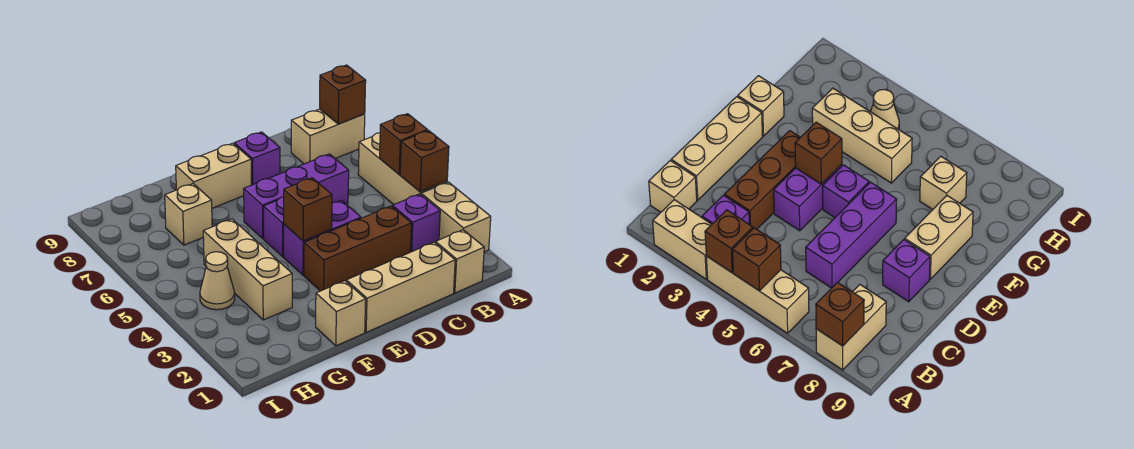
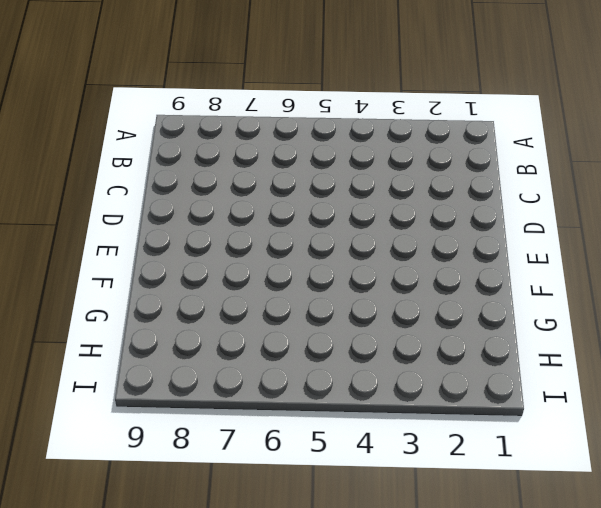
none -> tan brick A2:A3 level 1
none -> tan brick A4:A6 level 1
none -> tan brick A8:B8 level 1

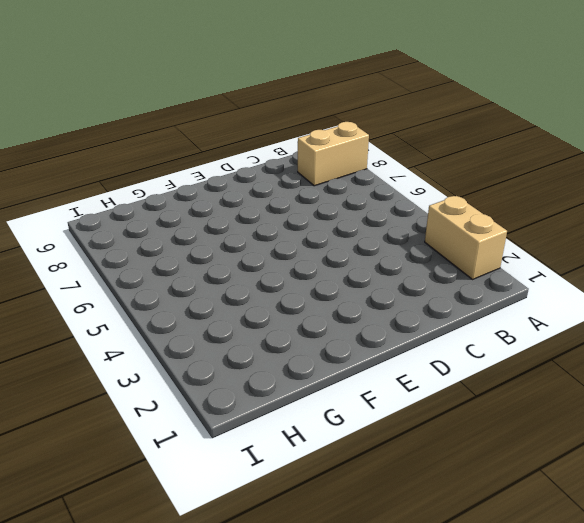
none -> tan brick A4:A6 level 1
none -> tan brick B1 level 1
none -> purple brick B3 level 1

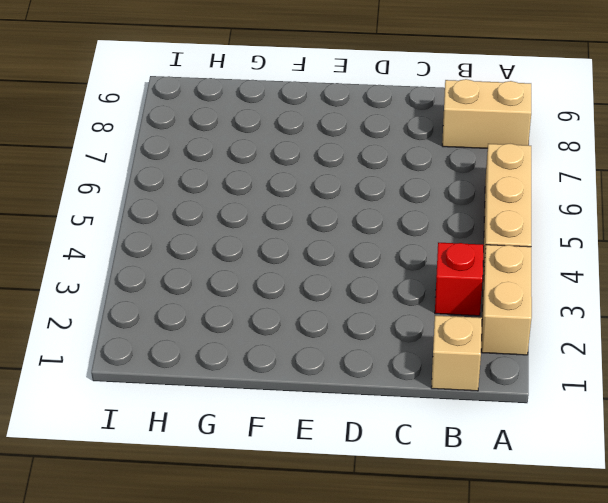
red brick B3 level 1 -> purple brick B3 level 1
none -> tan brick C1:E1 level 1
none -> brown brick C3:E3 level 1
none -> purple brick C6:E6 level 1

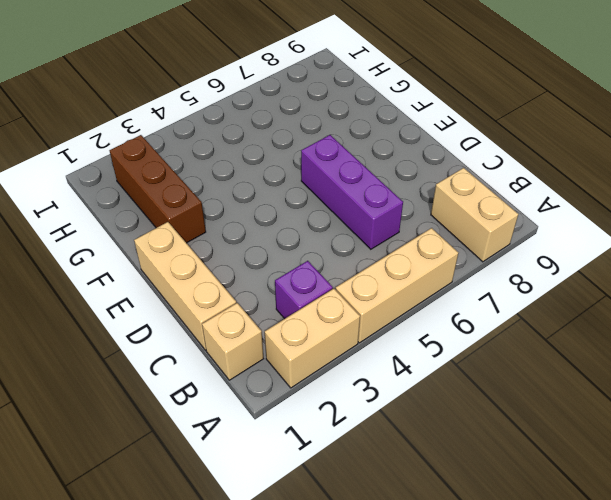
brown brick F2:H2 level 1 -> brown brick C3:E3 level 1
none -> purple brick D4:E4 level 1
none -> purple brick D8 level 1
none -> purple brick E5 level 1

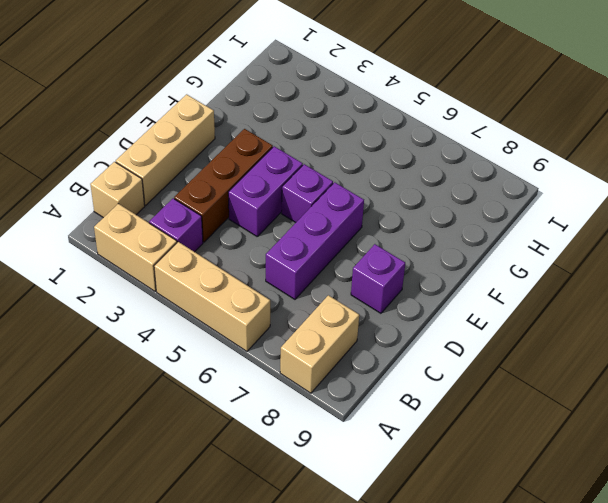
none -> tan brick E8:F8 level 1
none -> tan brick F1 level 1
none -> tan brick G3:G5 level 1

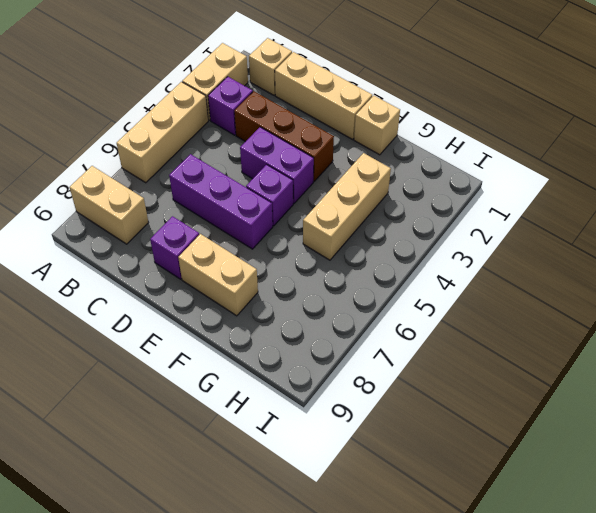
none -> tan brick G7 level 1
none -> tan cone H4 level 1
none -> brown brick A4 level 2

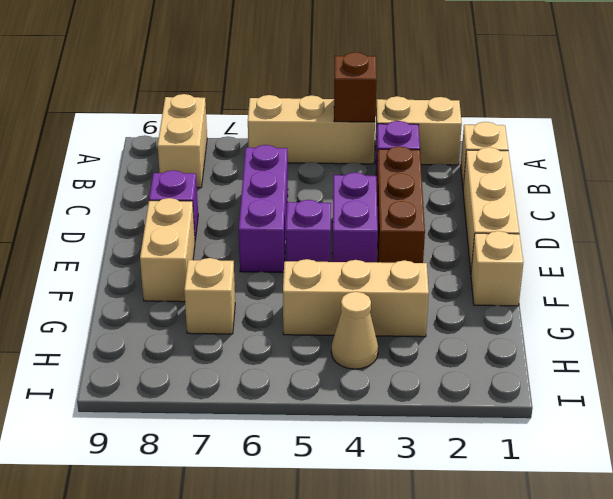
none -> brown brick A5 level 2
none -> brown brick A8 level 2
none -> brown brick E4 level 2

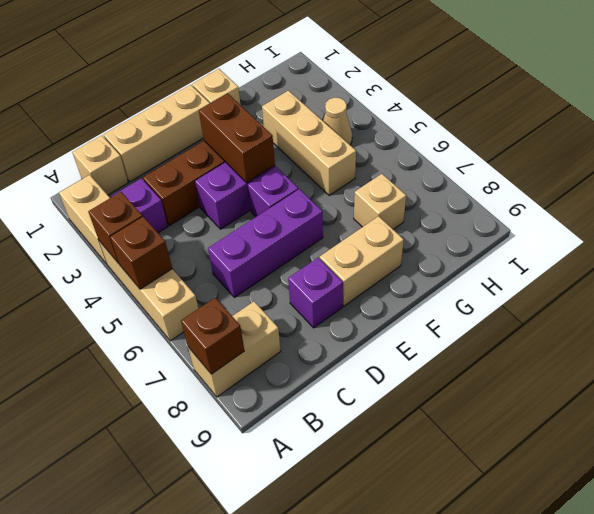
brown brick E3:E4 level 2 -> brown brick E4 level 2

